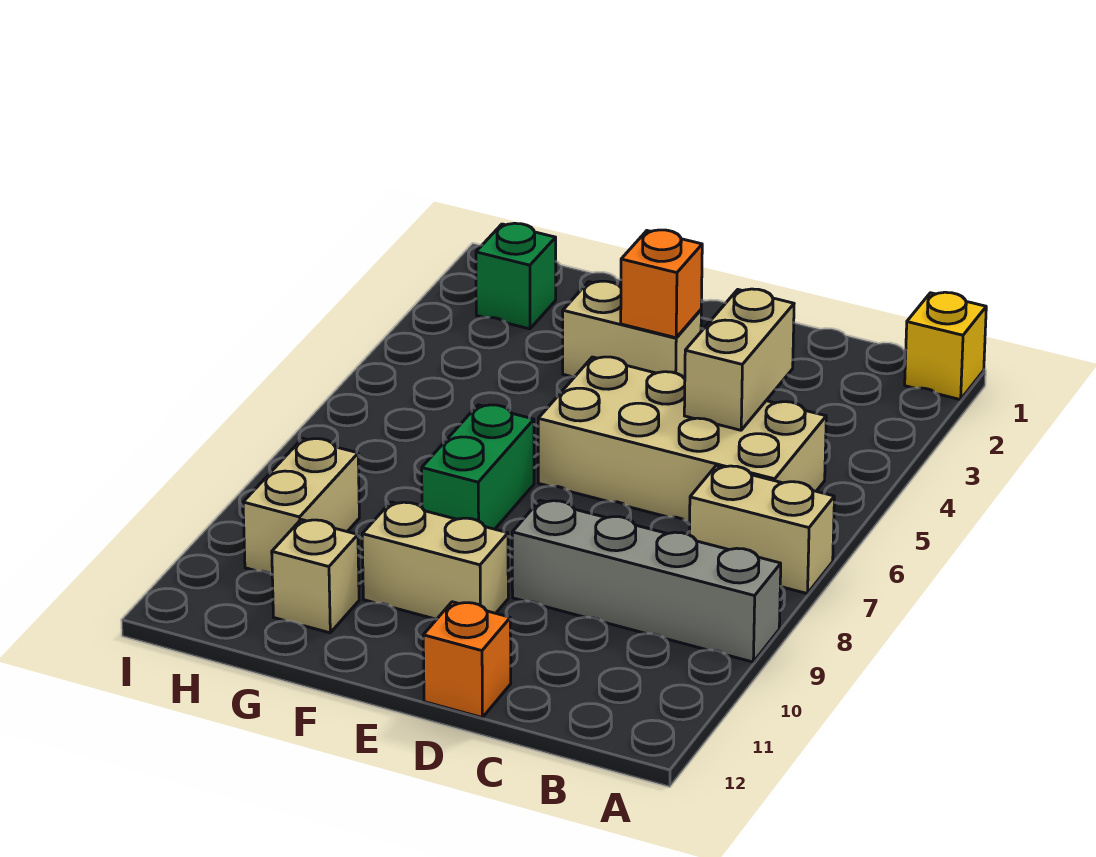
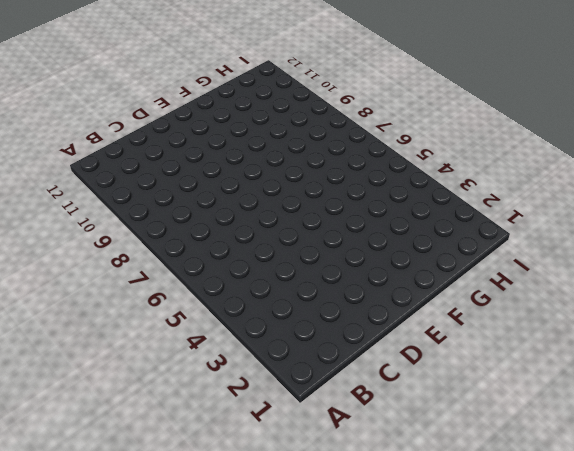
none -> yellow brick A1 level 1
none -> tan brick A7:B7 level 1
none -> grey brick A9:D9 level 1

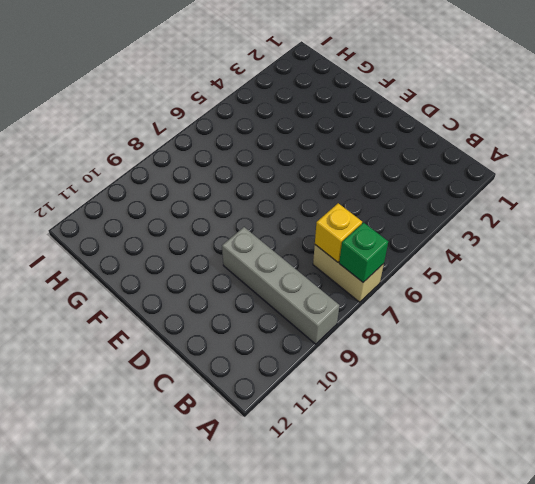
green brick A7 level 2 -> green brick H2 level 1
yellow brick B7 level 2 -> yellow brick A1 level 1
none -> tan brick B5:E6 level 1
none -> orange brick D12 level 1
none -> tan brick E3:F3 level 1

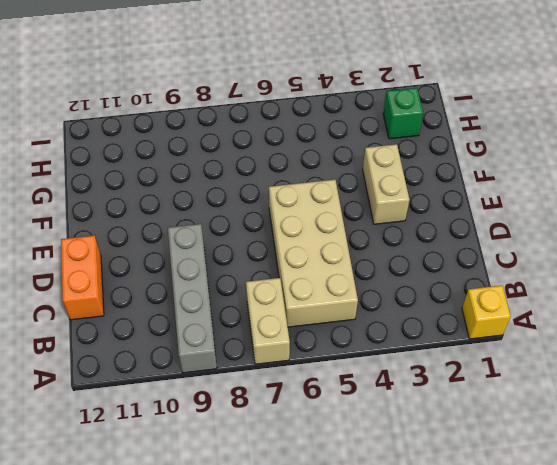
orange brick C12:D12 level 1 -> orange brick D12 level 1
none -> tan brick E10:F10 level 1
none -> green brick F7:F8 level 1
none -> tan brick G11 level 1

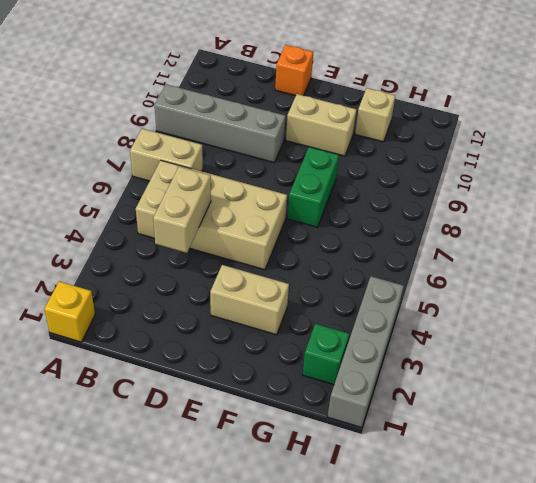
grey brick I1:I4 level 1 -> none
none -> tan brick H9:H10 level 1
none -> orange brick E3 level 2

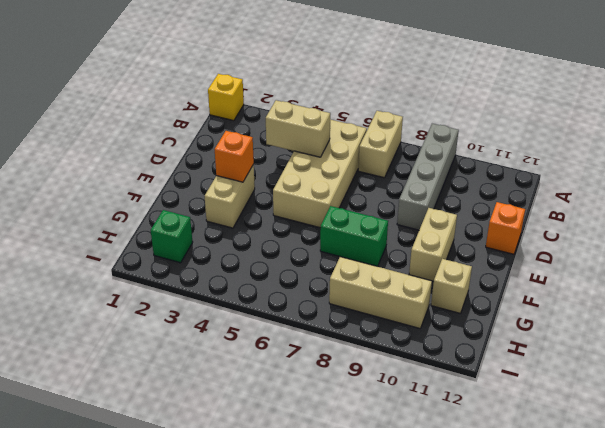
tan brick H8:H10 level 1 -> tan brick H9:H10 level 1

